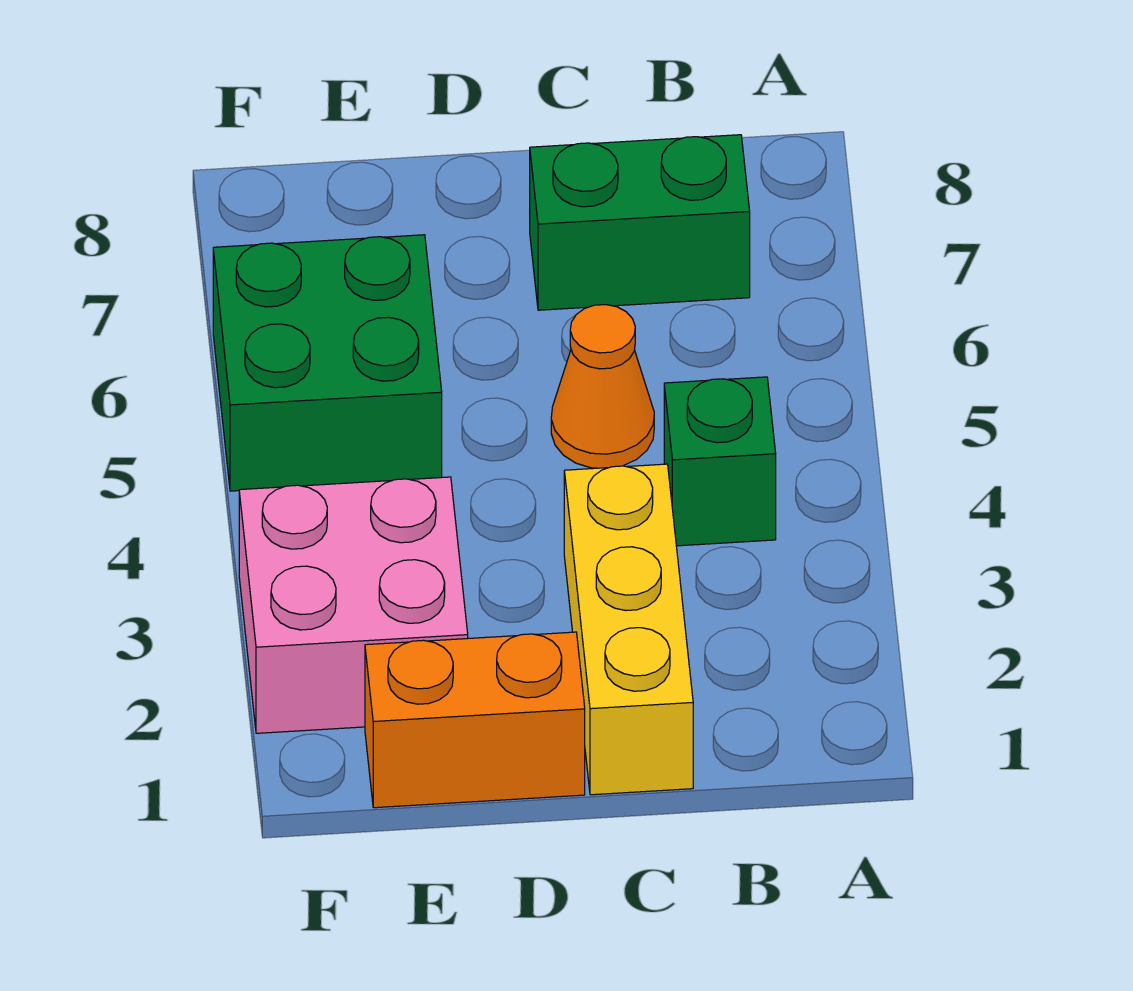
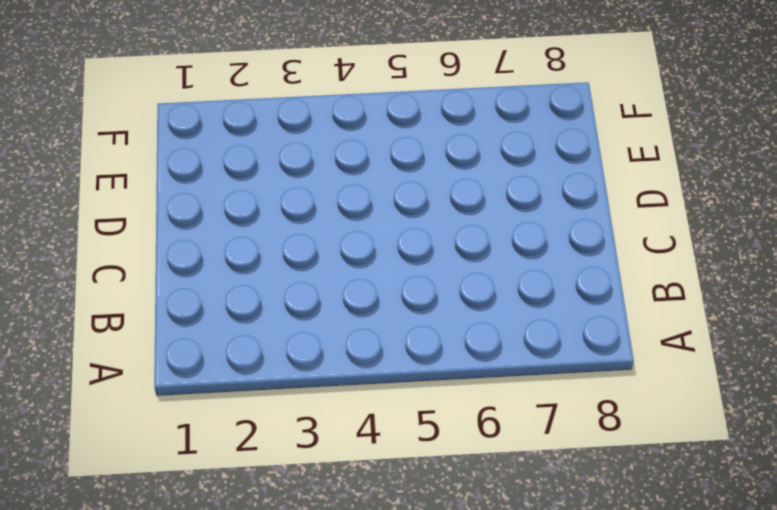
none -> green brick B4 level 1
none -> green brick B7:C7 level 1

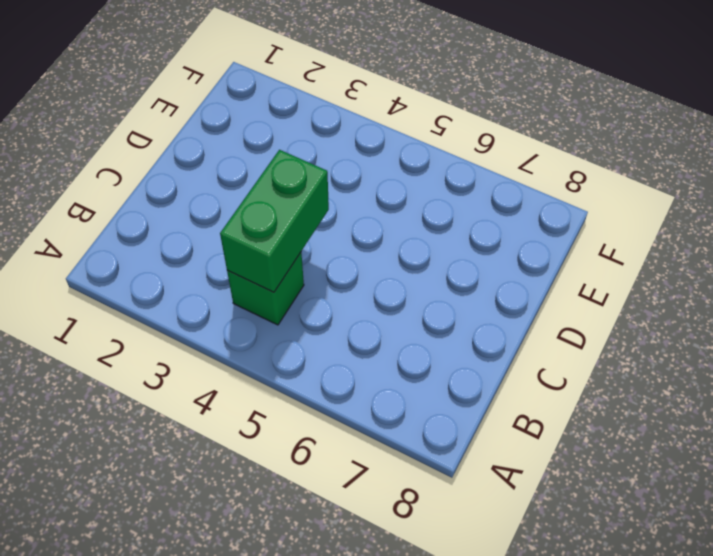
green brick B4:C4 level 2 -> green brick B7:C7 level 1
none -> yellow brick C1:C3 level 1
none -> orange cone C5 level 1

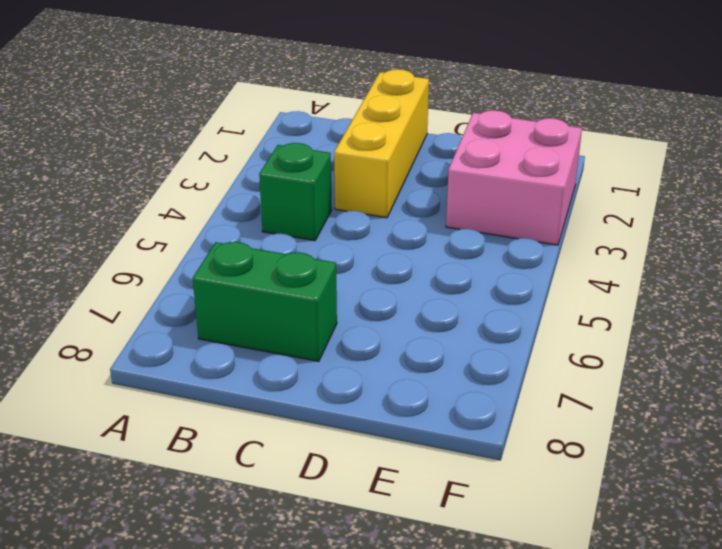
none -> orange cone C5 level 1
none -> orange brick D1:E1 level 1

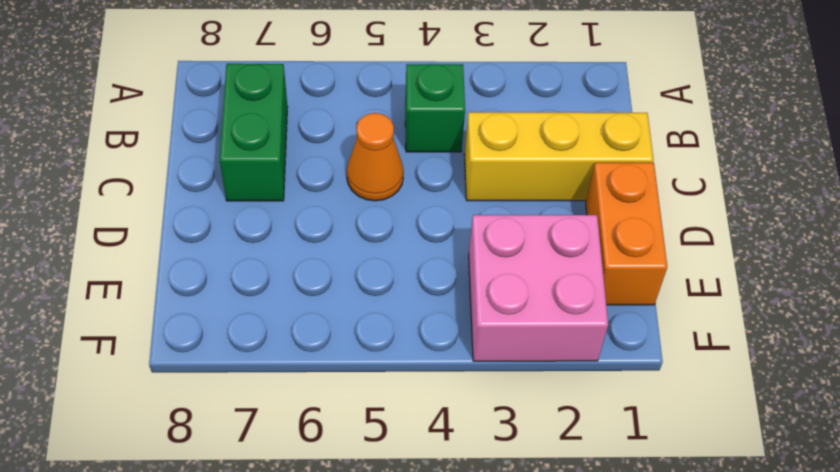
none -> green brick E5:F6 level 1

